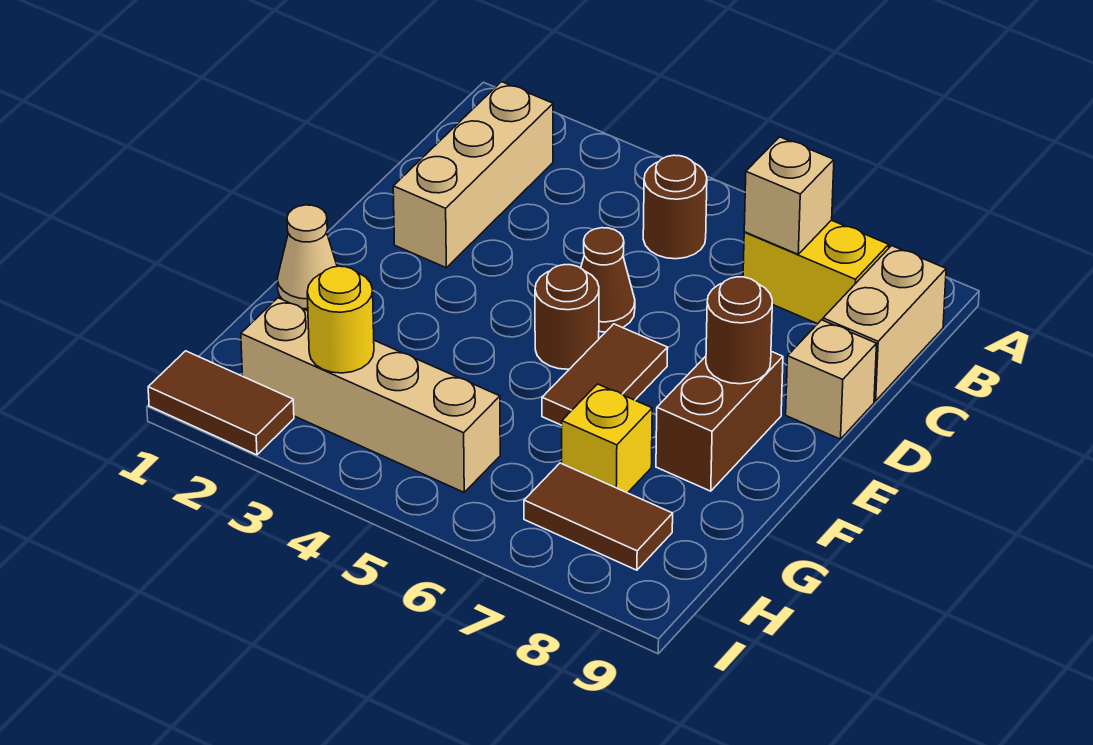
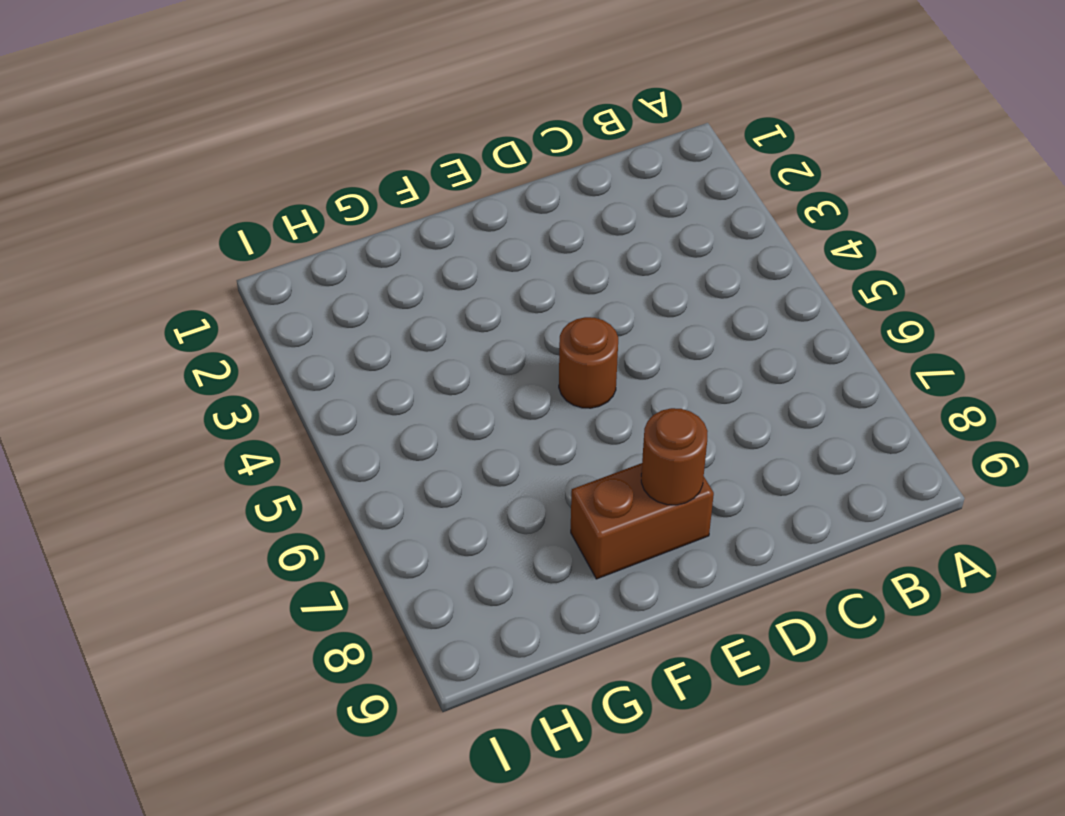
none -> tan brick B2:D2 level 1
none -> brown round brick B5 level 1
none -> yellow brick B7:B8 level 1

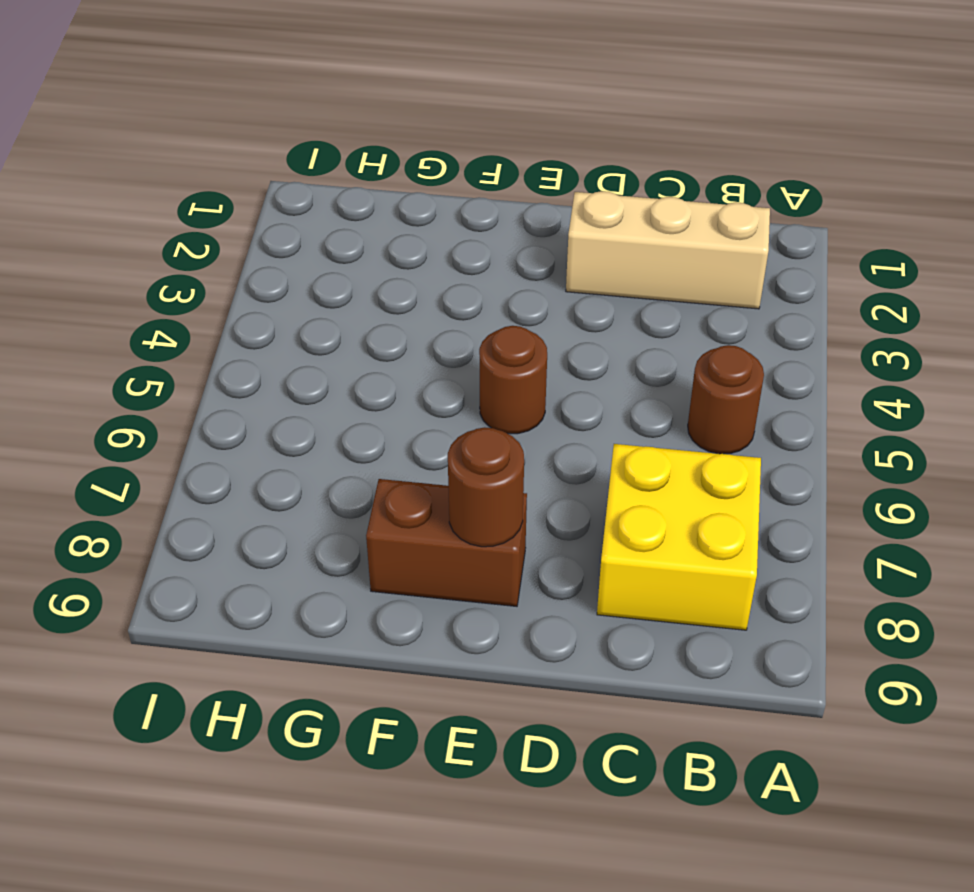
yellow brick B7:C8 level 1 -> yellow brick B7:B8 level 1
none -> tan brick B9:C9 level 1
none -> brown cone D5 level 1
none -> tan brick D9 level 1

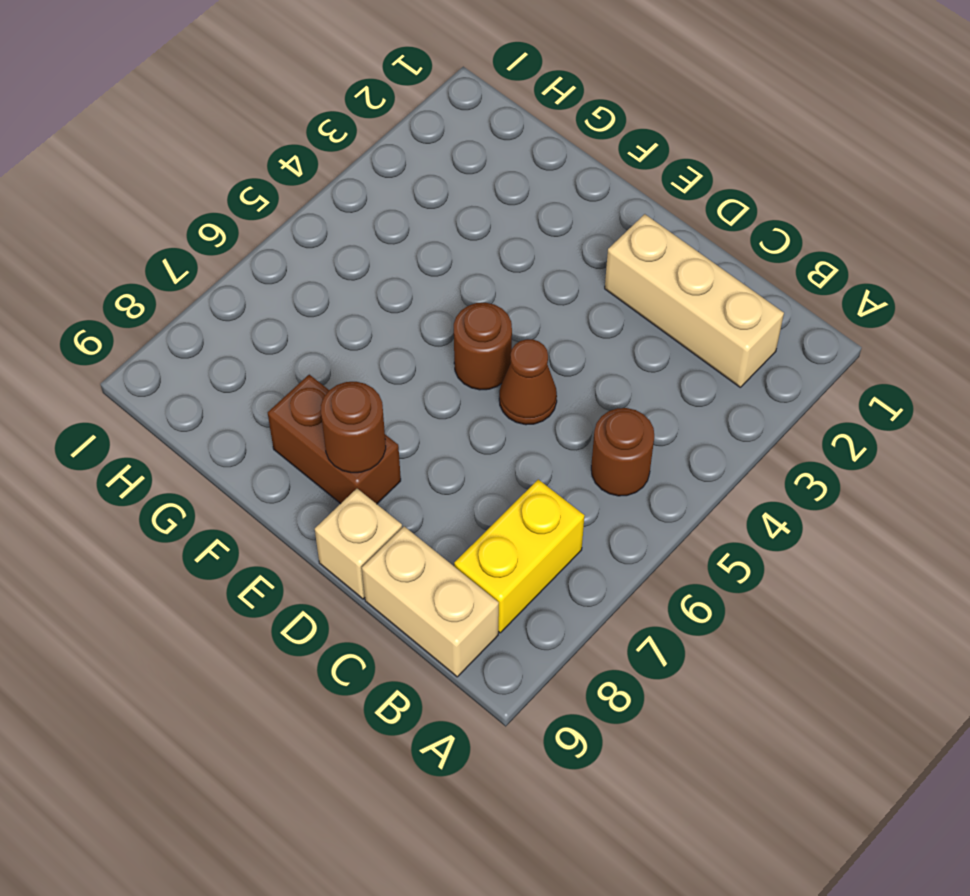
none -> brown tile E6:F6 level 1
none -> tan cone F1 level 1
none -> yellow brick G7 level 1

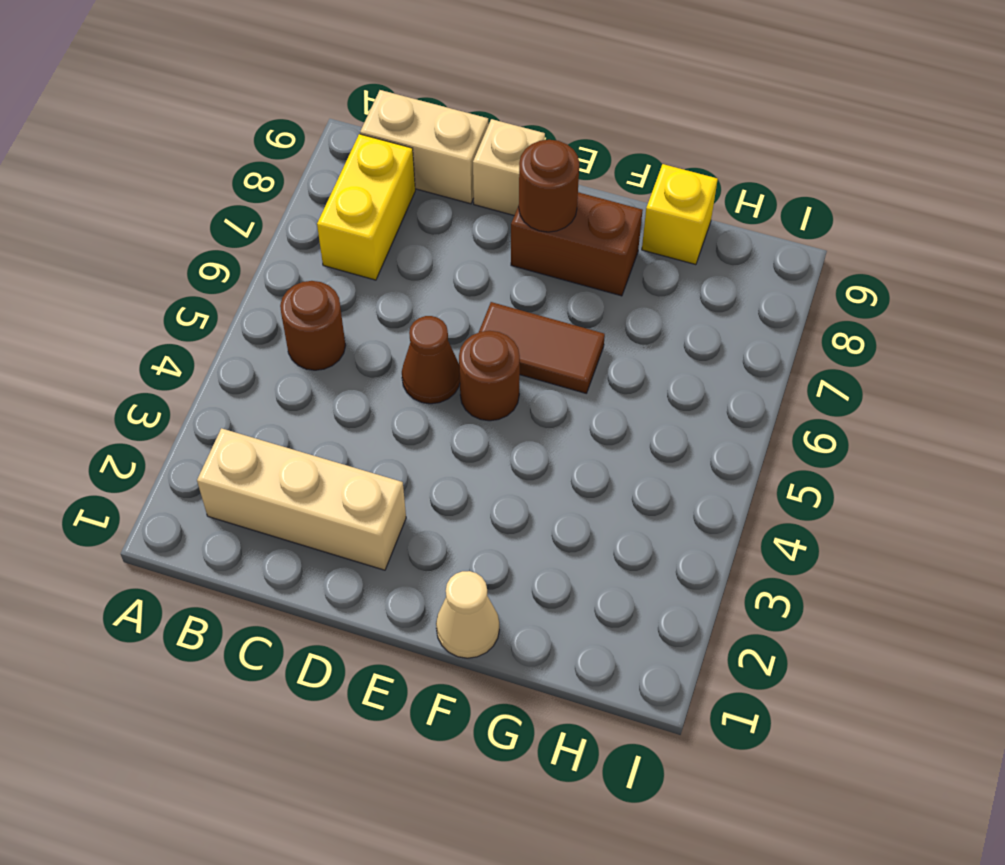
yellow brick G9 level 1 -> yellow brick G7 level 1
none -> tan brick H2:H5 level 1
none -> brown tile H7:H8 level 1
none -> brown tile I1:I2 level 1

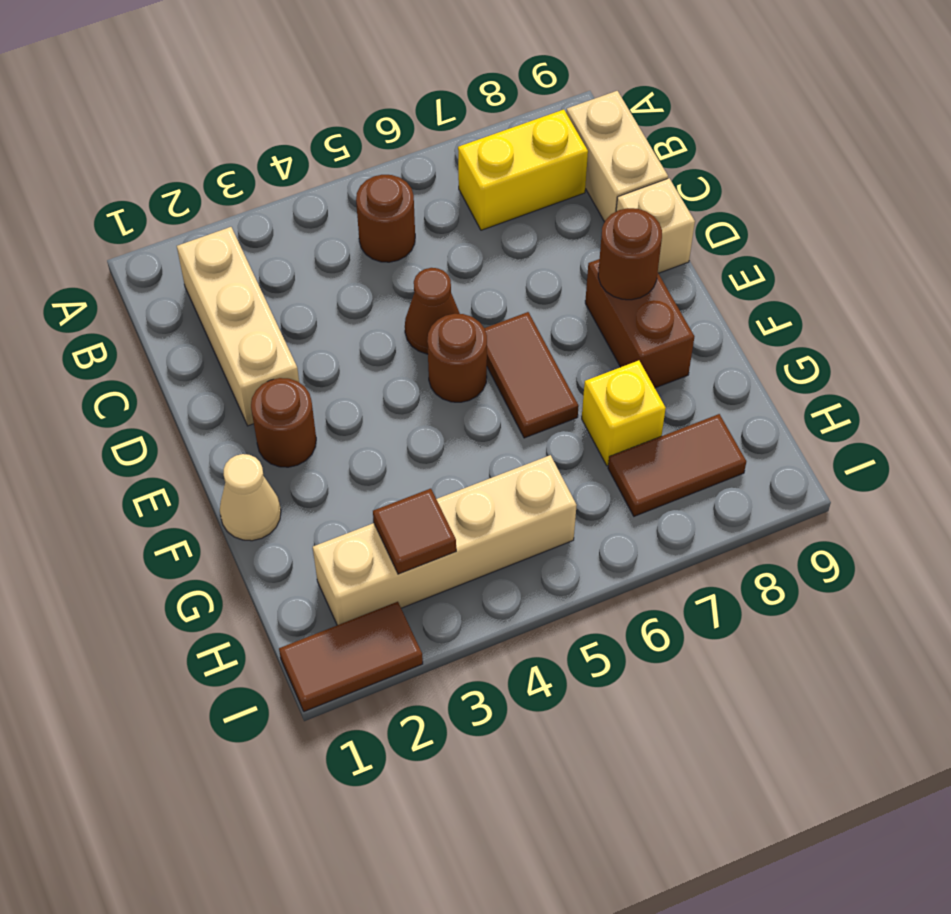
brown round brick E2 level 1 -> none
brown tile H3 level 2 -> yellow round brick H3 level 2
none -> tan brick B7 level 2

